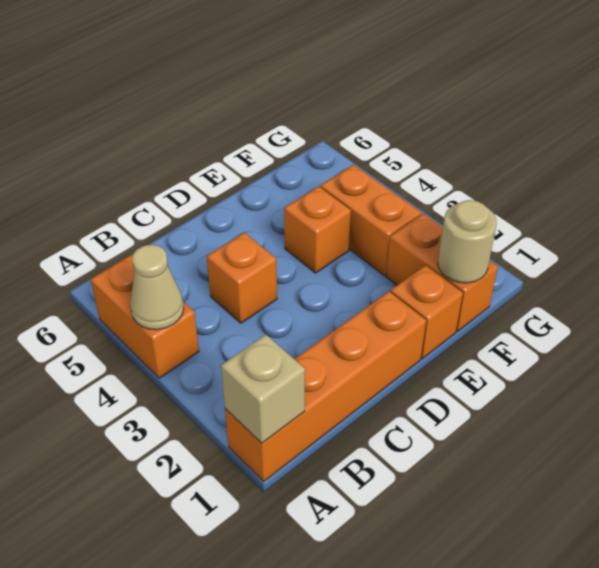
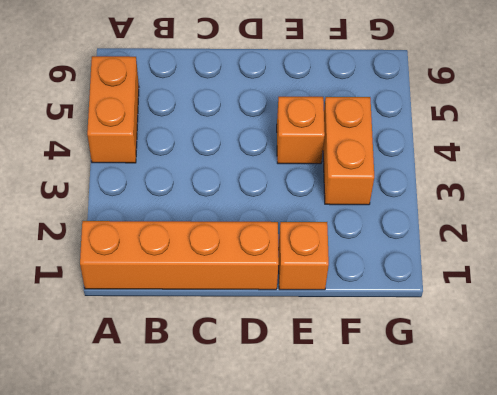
none -> orange brick C4 level 1
none -> orange brick F1:F2 level 1

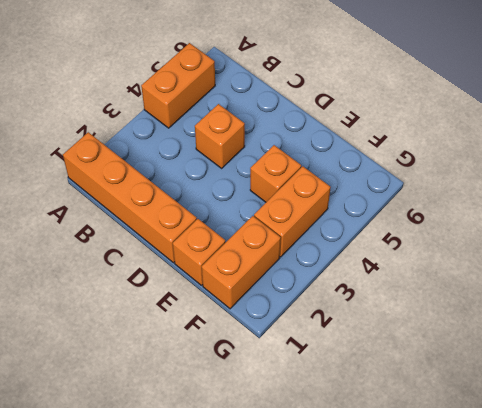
none -> tan brick A1 level 2
none -> tan cone A4 level 2

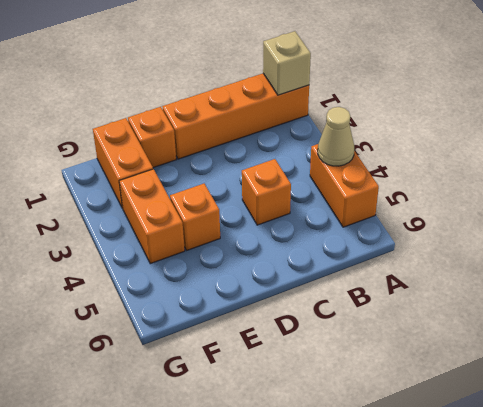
none -> tan round brick F1 level 2

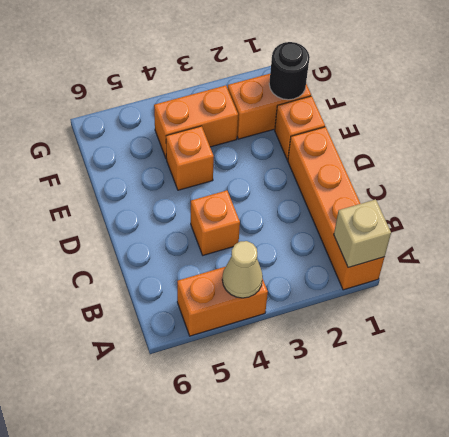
black round brick F1 level 2 -> tan round brick F1 level 2

